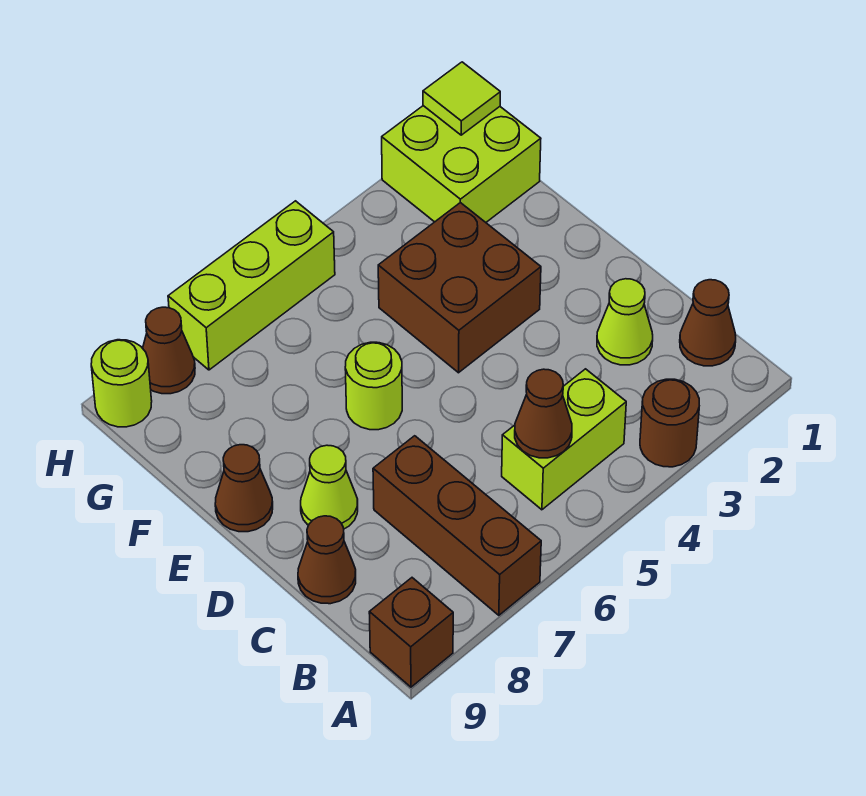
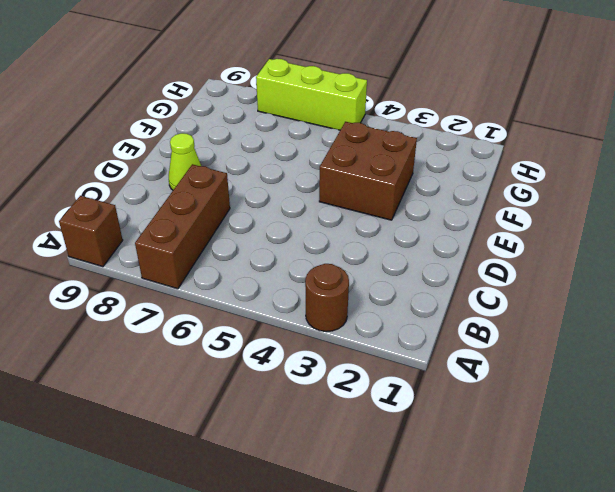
none -> brown cone B1 level 1
none -> lime brick B4:B5 level 1
none -> lime cone C2 level 1

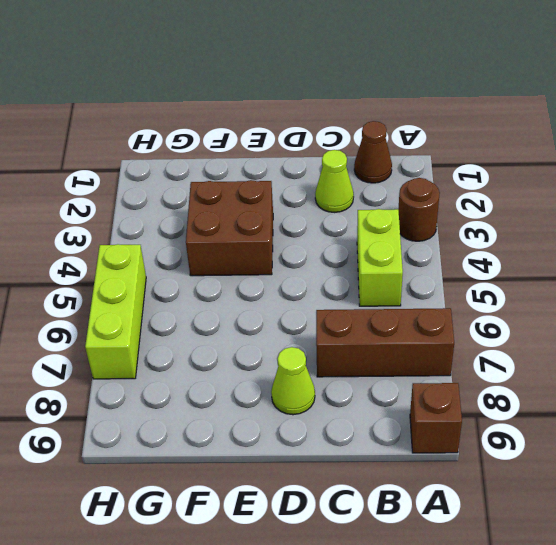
none -> brown cone C9 level 1
none -> lime round brick E6 level 1
none -> brown cone E9 level 1

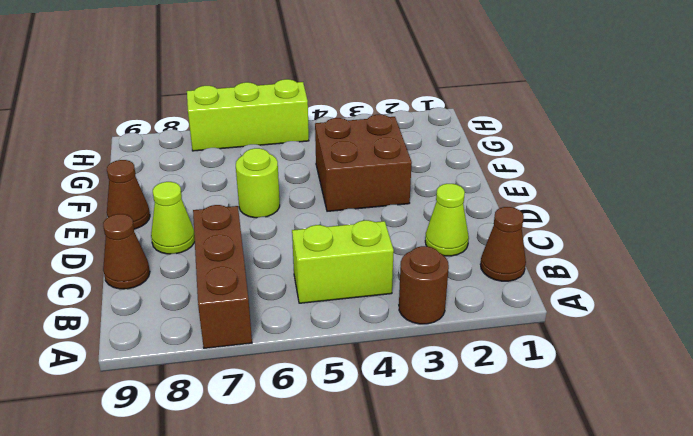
none -> brown brick A9 level 1
none -> lime brick G1:H2 level 1
none -> brown cone H8 level 1

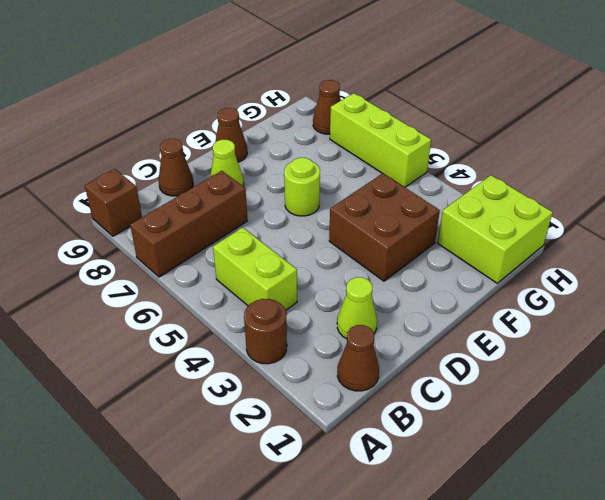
none -> lime round brick H9 level 1
none -> brown cone B5 level 2
none -> lime tile H1 level 2

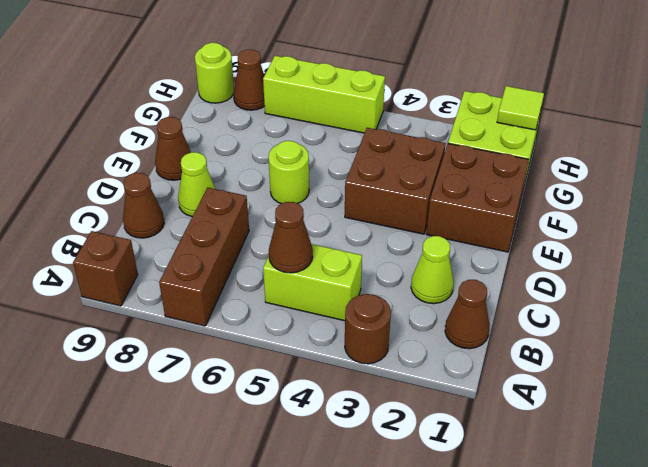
brown brick E1:F2 level 1 -> none

